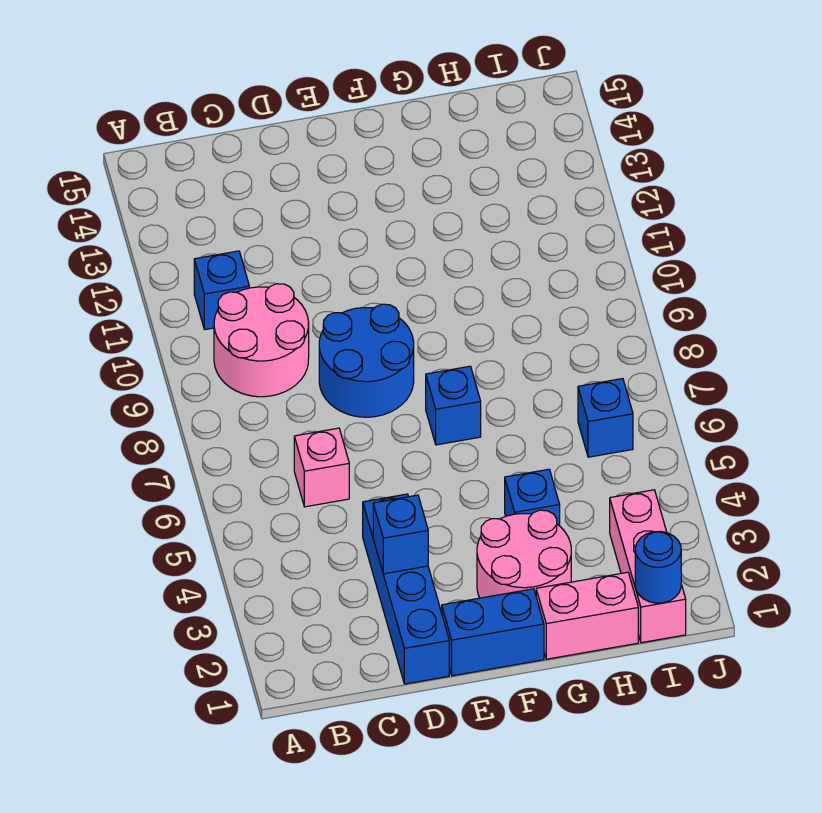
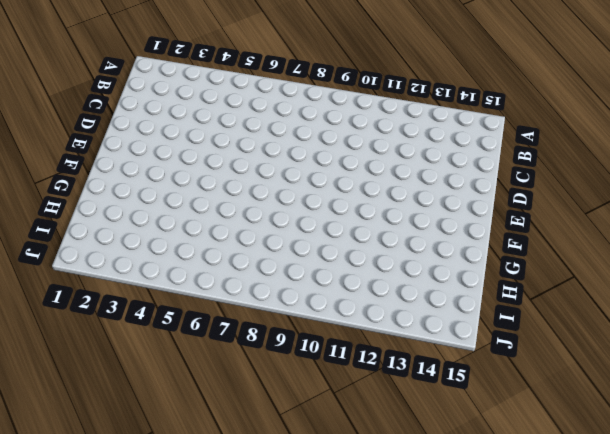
none -> pink round brick B9:C10 level 1
none -> blue brick B11 level 1
none -> pink brick C6 level 1

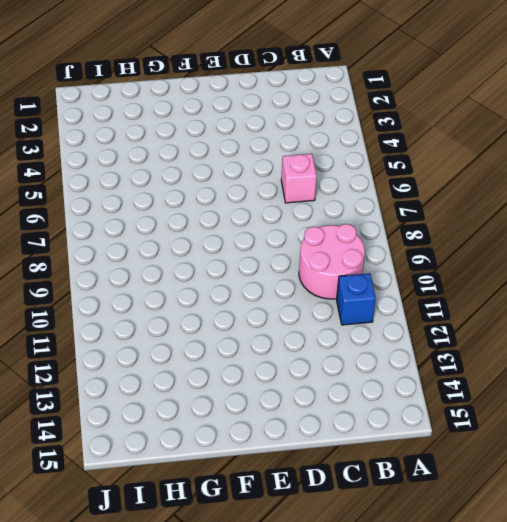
none -> blue brick D1:D4 level 1
none -> blue round brick D8:E9 level 1
none -> blue brick E1:F1 level 1

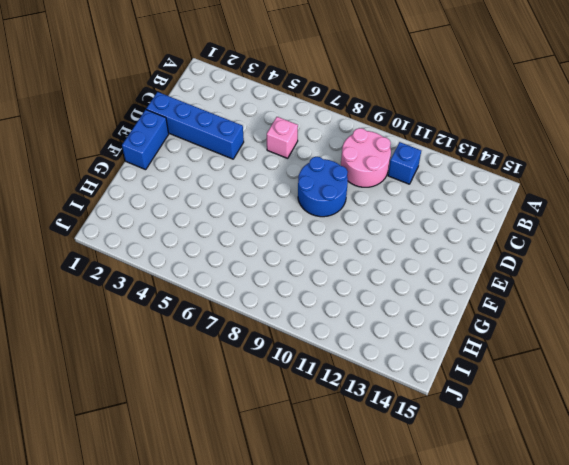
none -> pink round brick F2:G3 level 1
none -> blue brick F7 level 1
none -> pink brick G1:H1 level 1

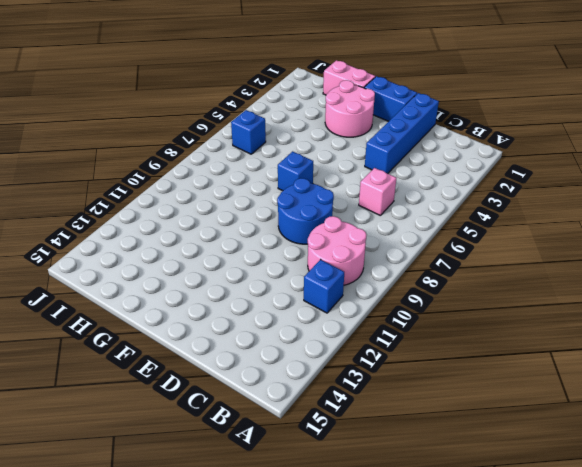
none -> blue brick G4 level 1
none -> pink brick I1:I3 level 1
none -> blue brick D3 level 2

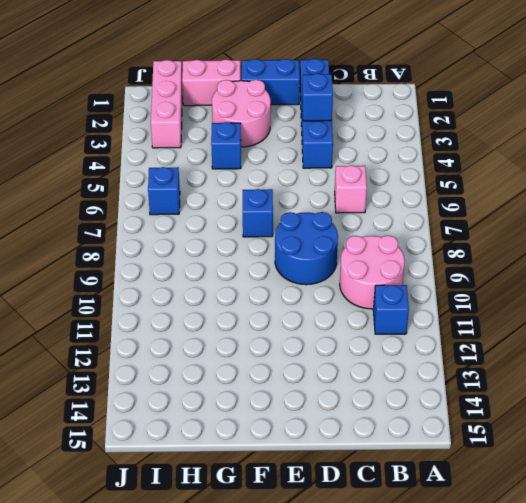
none -> blue round brick I1 level 2

